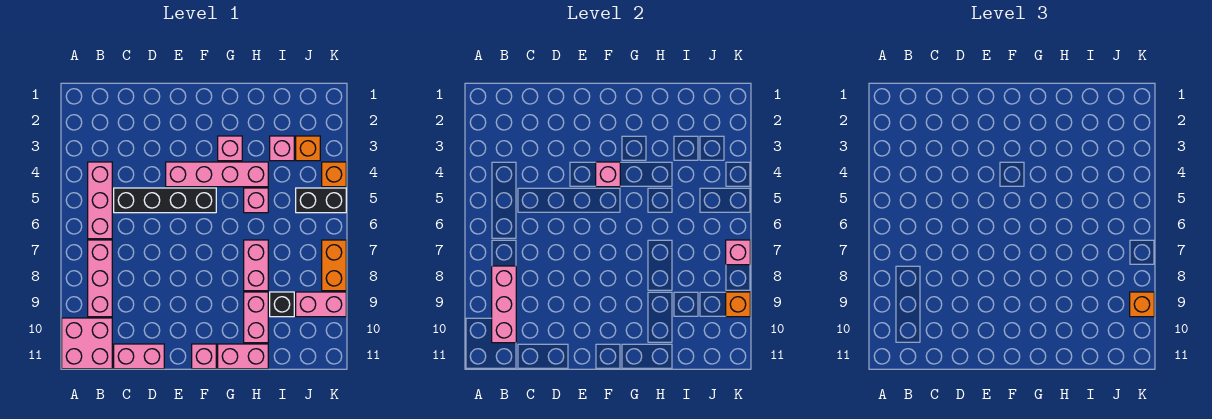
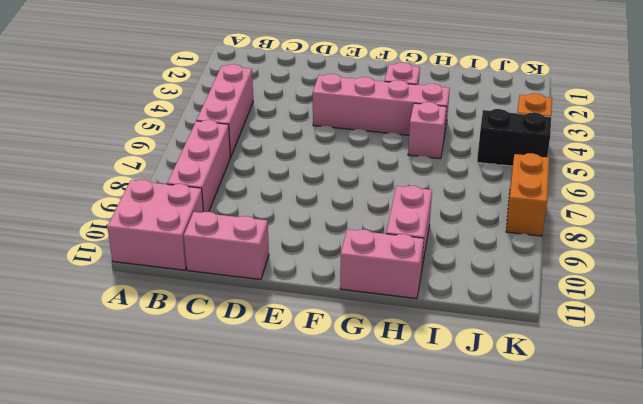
none -> black brick C5:F5 level 1
none -> pink brick F11 level 1
none -> pink brick H7:H8 level 1

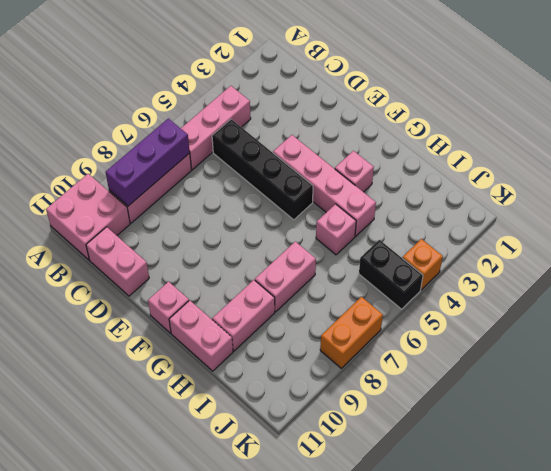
purple brick B7:B9 level 2 -> pink brick B8:B10 level 2
none -> pink brick I3 level 1
none -> black brick I9 level 1
none -> orange brick J3 level 1

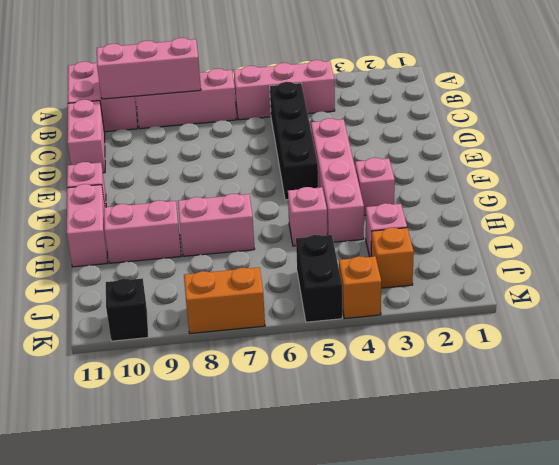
black brick K10 level 1 -> black brick I9 level 1
none -> pink brick J9:K9 level 1
none -> pink brick F4 level 2
none -> pink brick K7 level 2

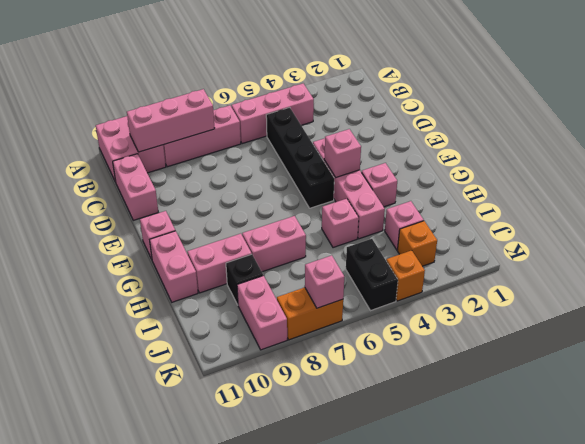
none -> orange brick K9 level 2
none -> orange brick K9 level 3

